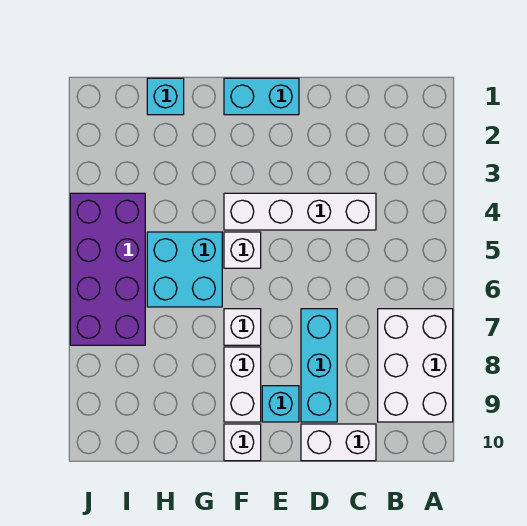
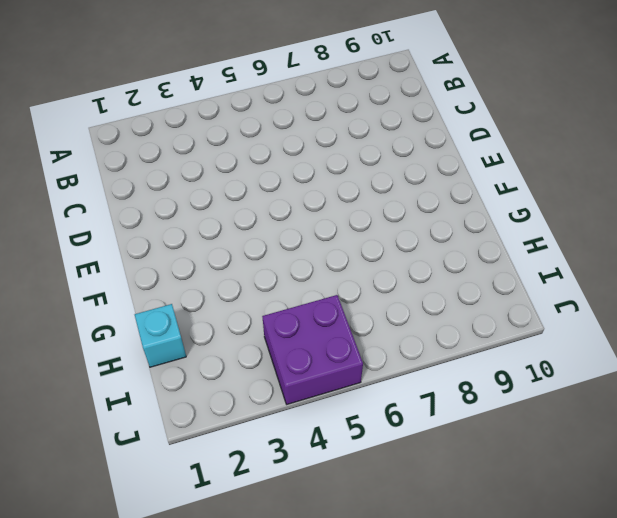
purple brick I4:J5 level 1 -> purple brick I4:J7 level 1
none -> white brick A7:B9 level 1
none -> white brick C4:F4 level 1
none -> white brick C10:D10 level 1

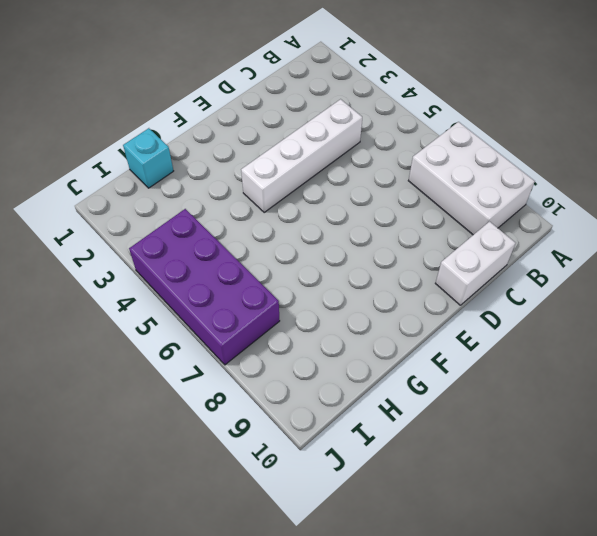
none -> cyan brick D7:D9 level 1
none -> cyan brick E1:F1 level 1
none -> cyan brick E9 level 1

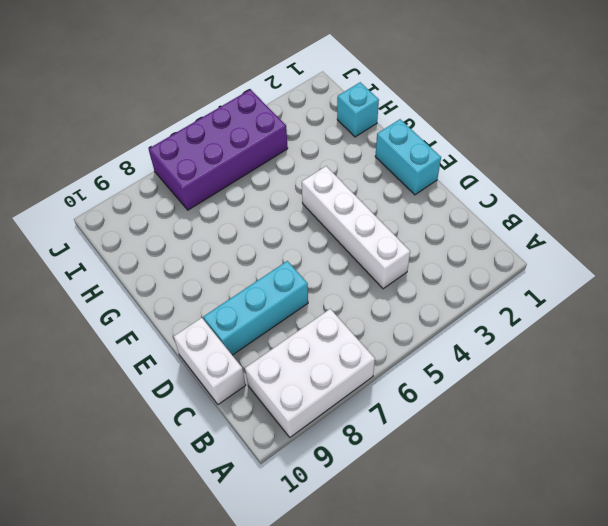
none -> cyan brick E9 level 1
none -> white brick F5 level 1
none -> white brick F7 level 1

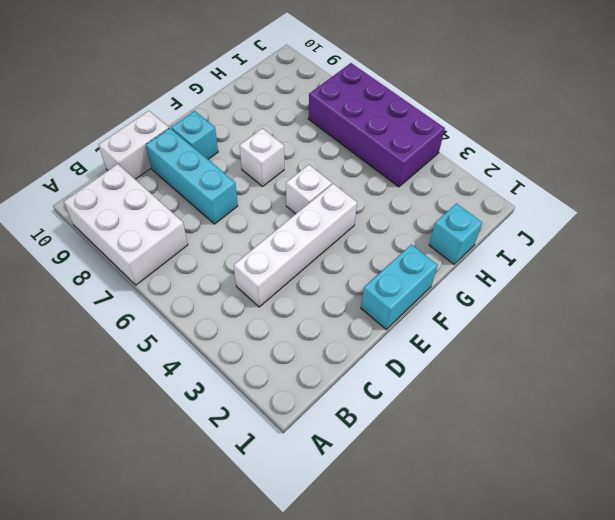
none -> white brick F8:F9 level 1
none -> white brick F10 level 1
none -> cyan brick G5:H6 level 1

